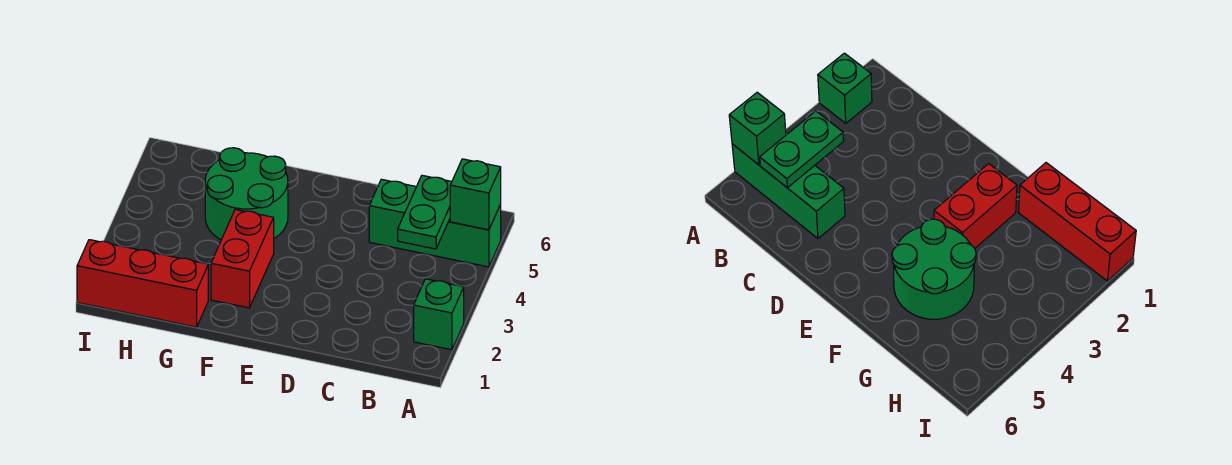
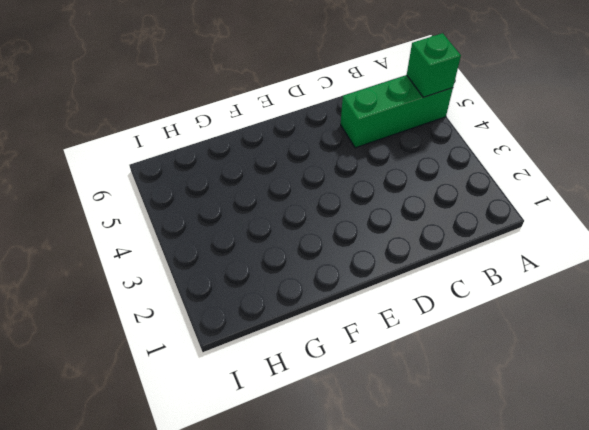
none -> green brick A2 level 1
none -> red brick F2:F3 level 1

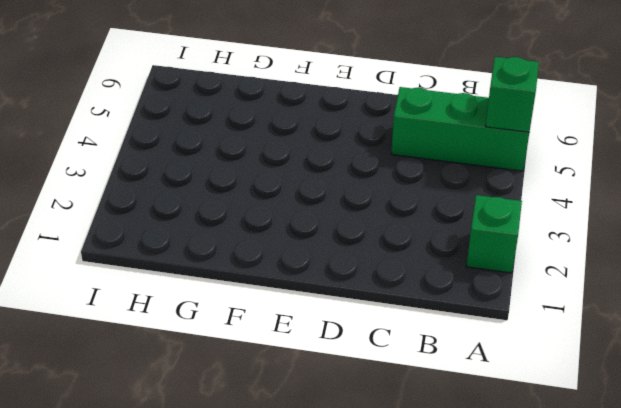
none -> red brick F2:F3 level 1
none -> green round brick F4:G5 level 1

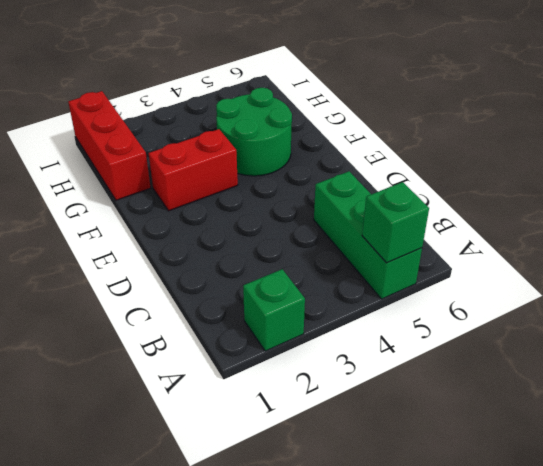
none -> green plate B4:B5 level 2

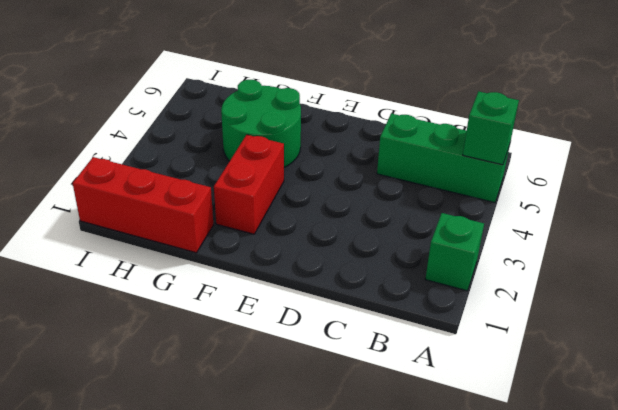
none -> green plate B4:B5 level 2

